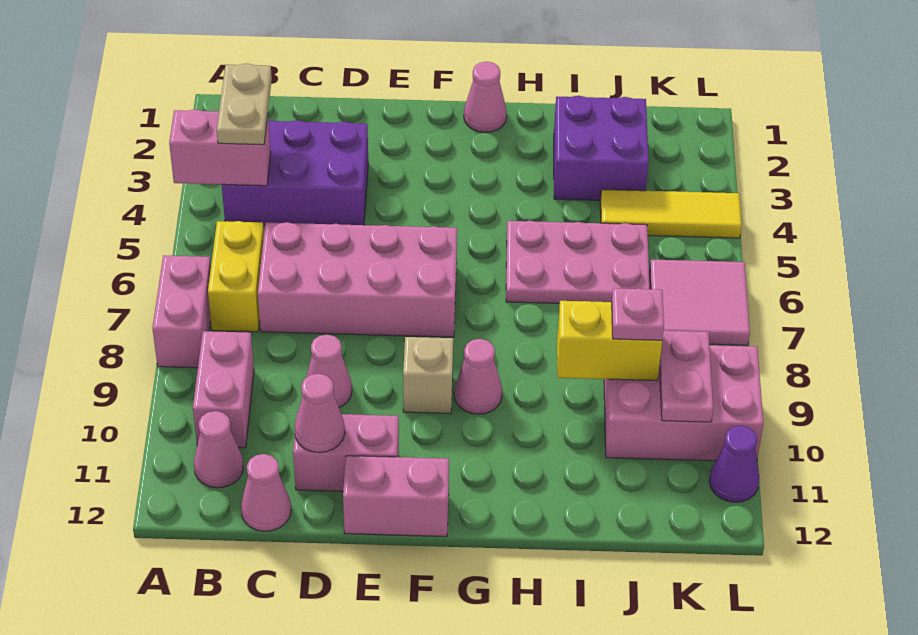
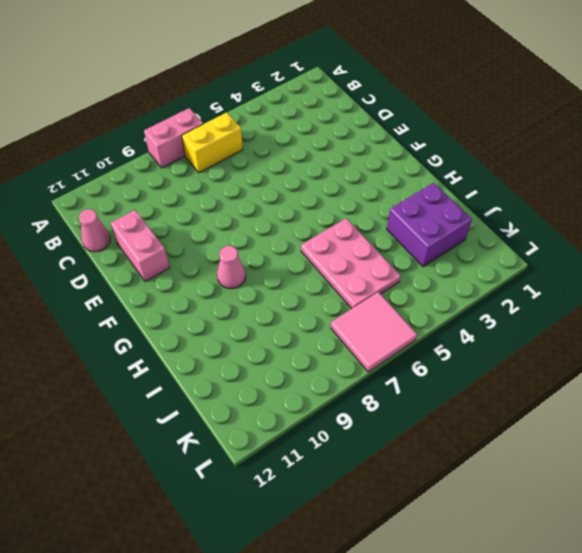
none -> purple brick B3:D4 level 1
none -> pink brick B9:B10 level 1
none -> pink cone B11 level 1

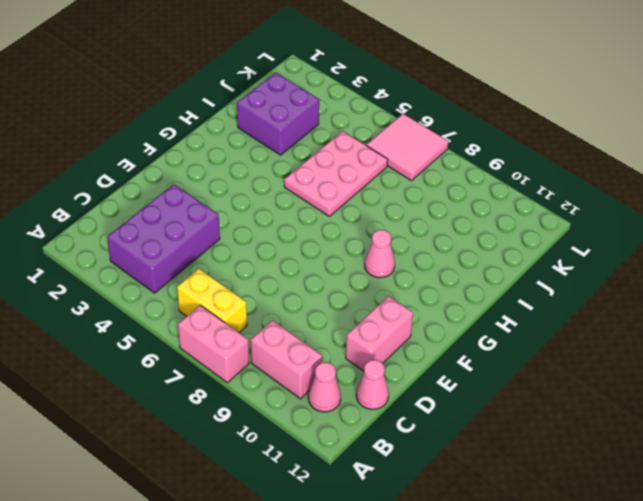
none -> pink brick C6:F7 level 1
none -> pink cone D9 level 1
none -> pink brick E12:F12 level 1

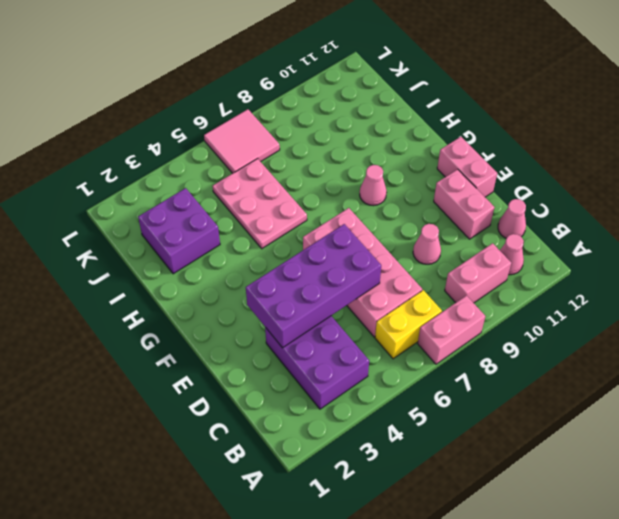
purple brick D3:E6 level 2 -> none
none -> tan brick F9 level 1
none -> pink cone G1 level 1
none -> yellow tile J4:L4 level 1

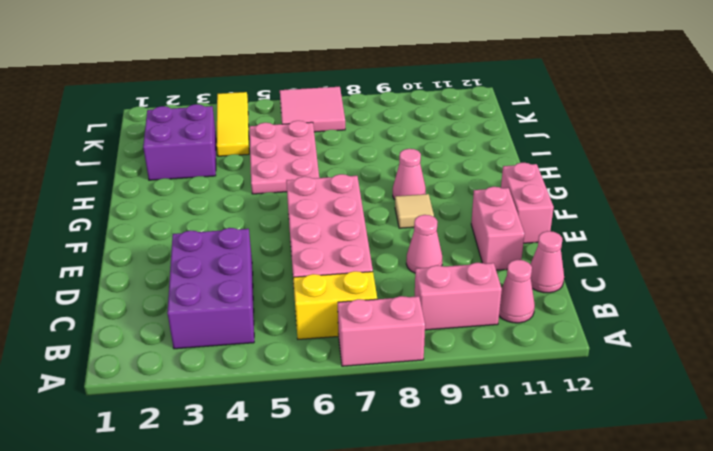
tan tile F9 level 1 -> tan brick F9 level 1
none -> pink cone G1 level 1
none -> pink brick J9:L10 level 1
none -> purple cone L11 level 1

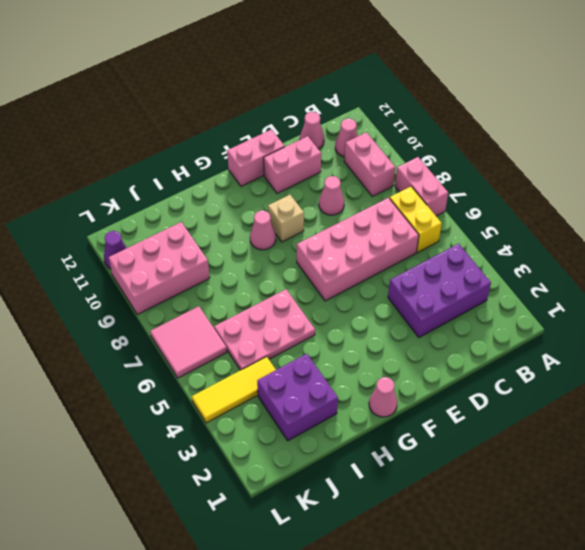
none -> pink brick A4:B4 level 2
none -> pink cone D11 level 2
none -> yellow brick I9:J9 level 2

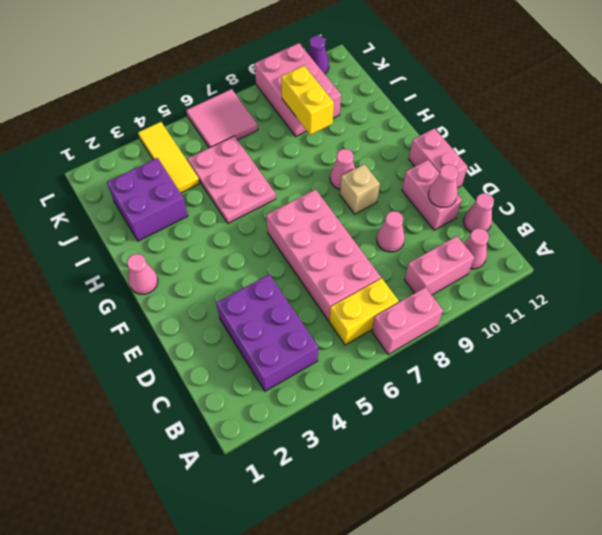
none -> pink brick A4:B4 level 2
none -> pink plate K9:K10 level 2
none -> tan plate B3:B4 level 3

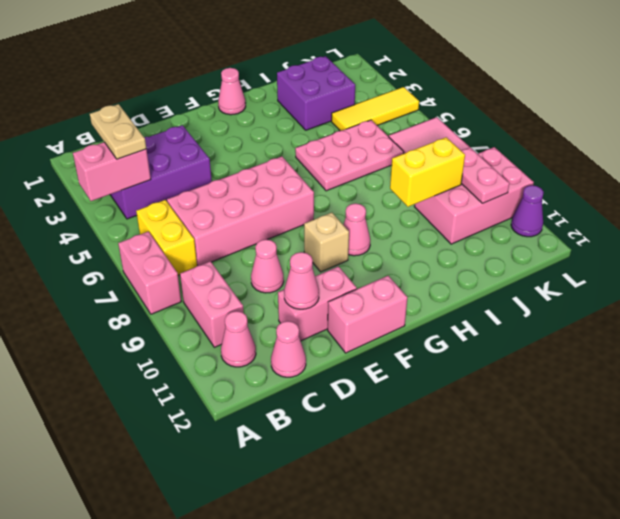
none -> pink plate J9 level 3

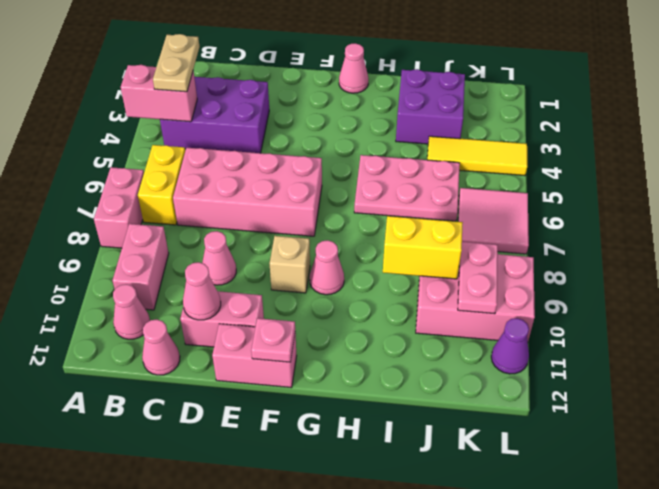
pink plate F12 level 2 -> pink plate J9 level 3

